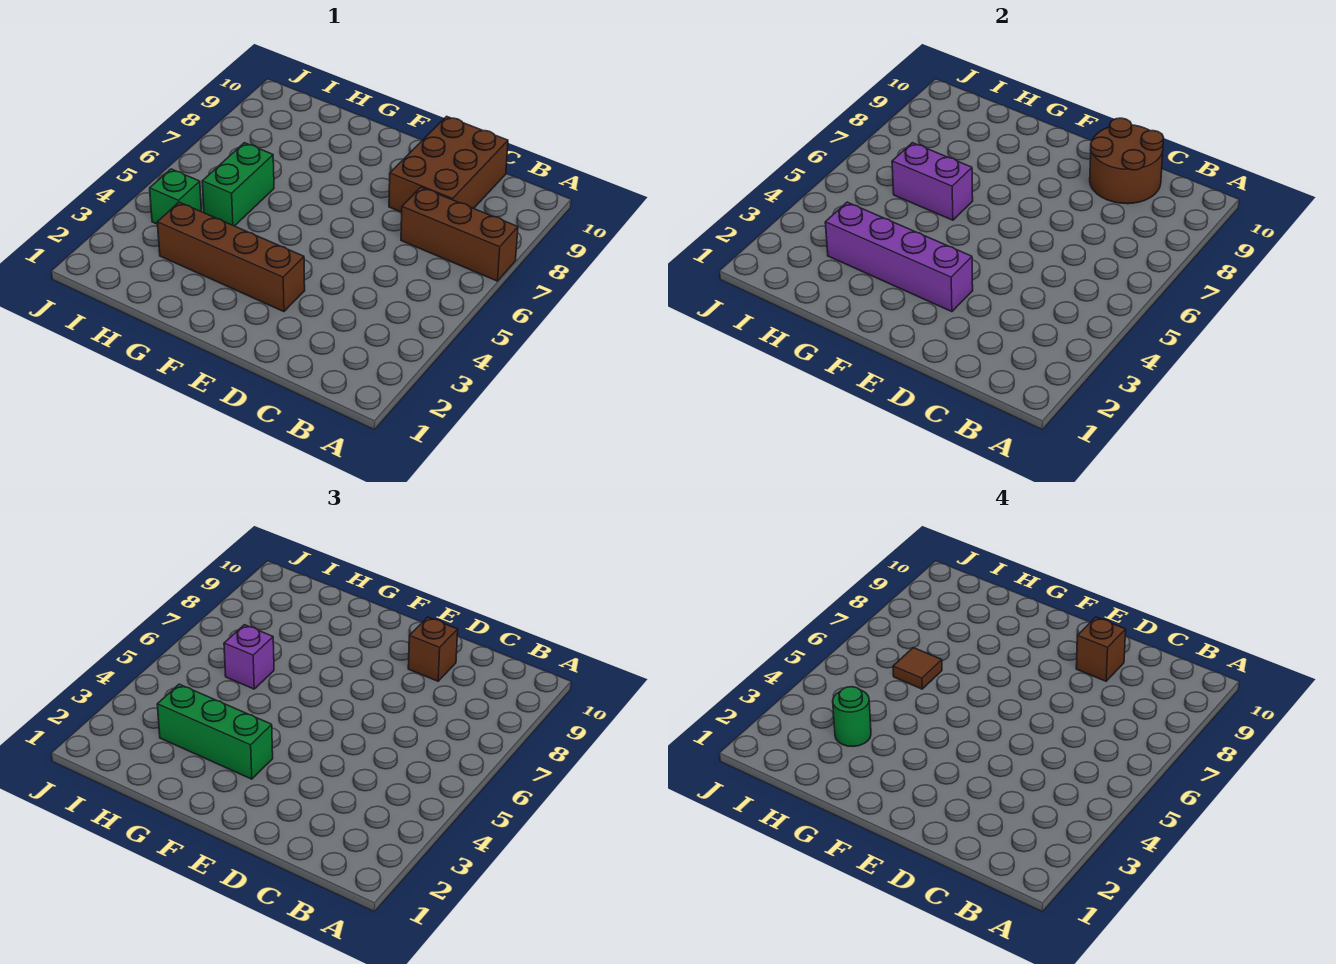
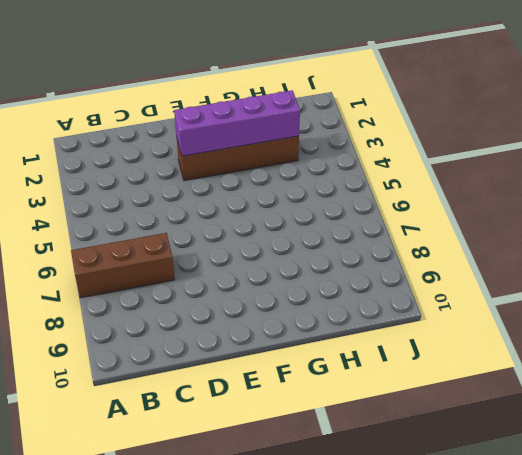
none -> brown brick C8:D10 level 1
none -> green brick H5:H6 level 1
none -> green brick I4 level 1

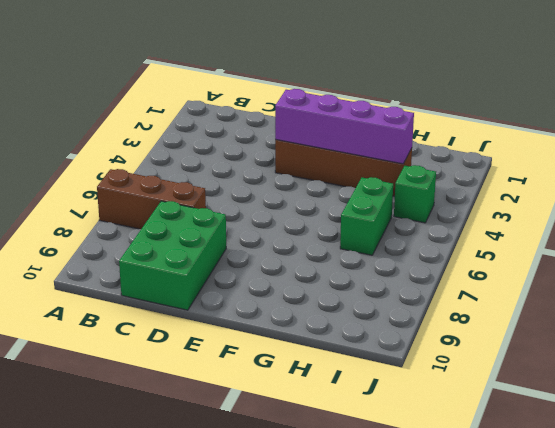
green brick C8:D10 level 1 -> brown brick C8:D10 level 1
none -> brown round brick C9:D10 level 2
none -> purple brick G6:H6 level 2
none -> brown brick D9 level 3

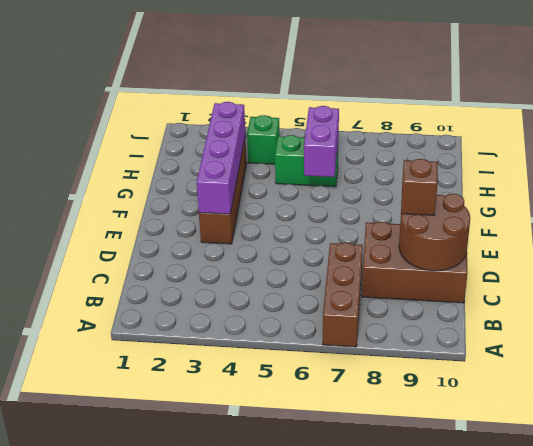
none -> green brick F3:H3 level 3
none -> purple brick H6 level 3
none -> brown brick D9 level 4

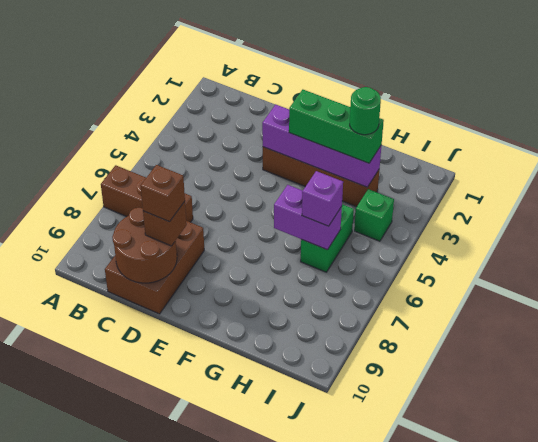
none -> brown tile H6 level 4

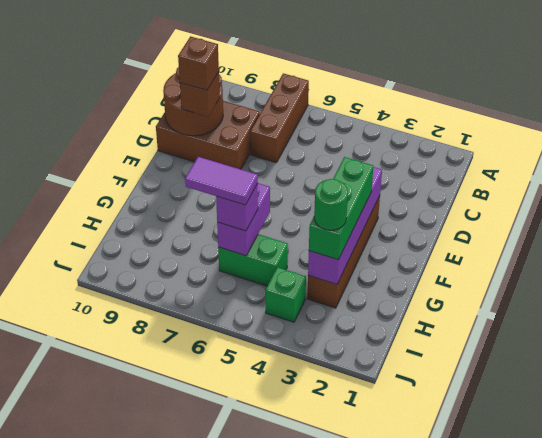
purple tile H6:H7 level 4 -> brown tile H6 level 4

